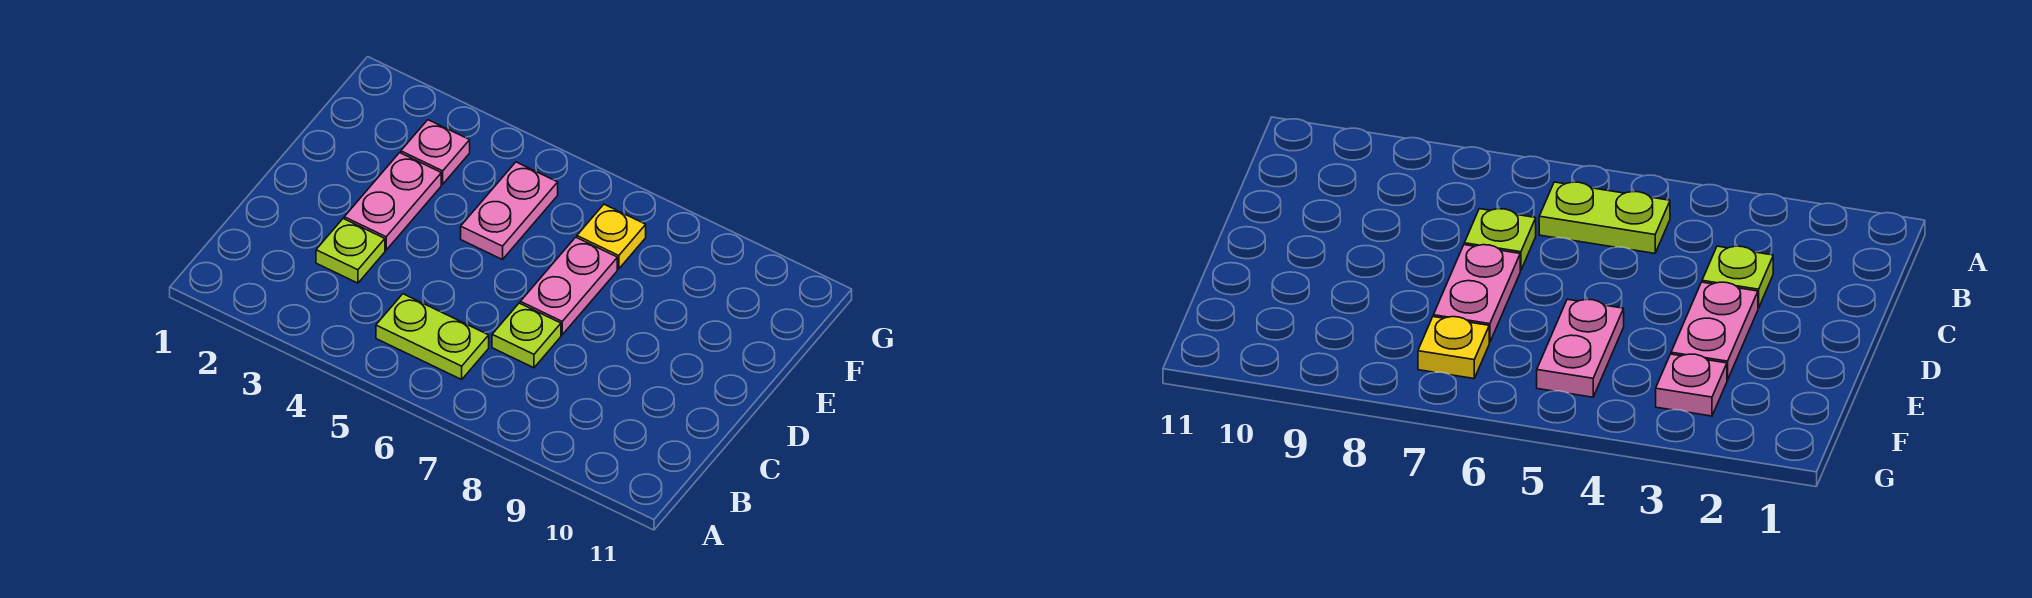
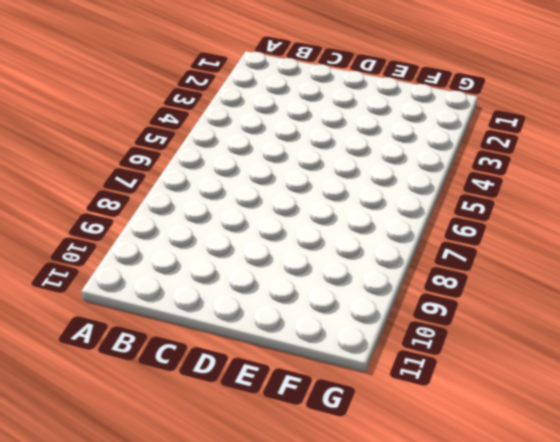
none -> lime plate B5:B6 level 1
none -> lime plate C3 level 1

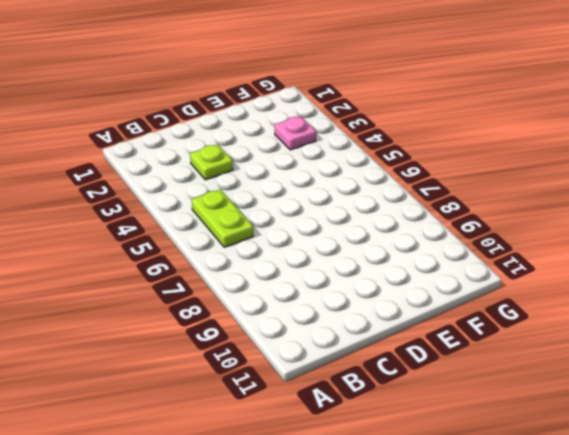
none -> lime plate C7 level 1
none -> pink plate D3:E3 level 1

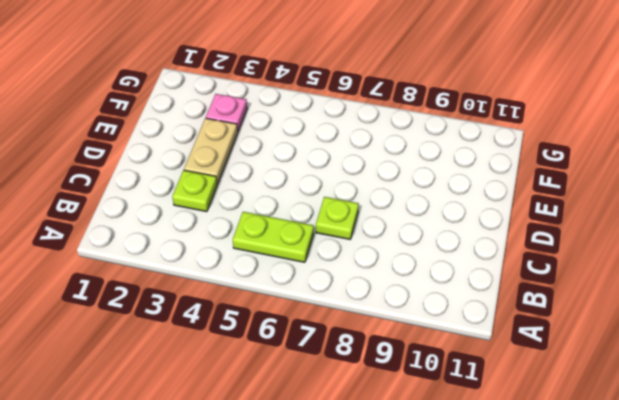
tan plate D3:E3 level 1 -> pink plate D3:E3 level 1
none -> pink plate D7:E7 level 1
none -> pink plate E5:F5 level 1

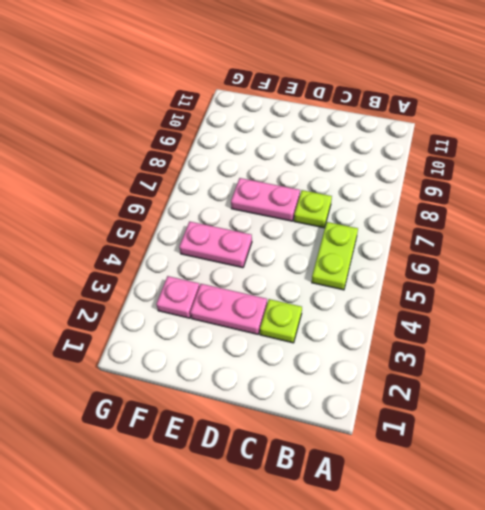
none -> yellow plate F7 level 1

